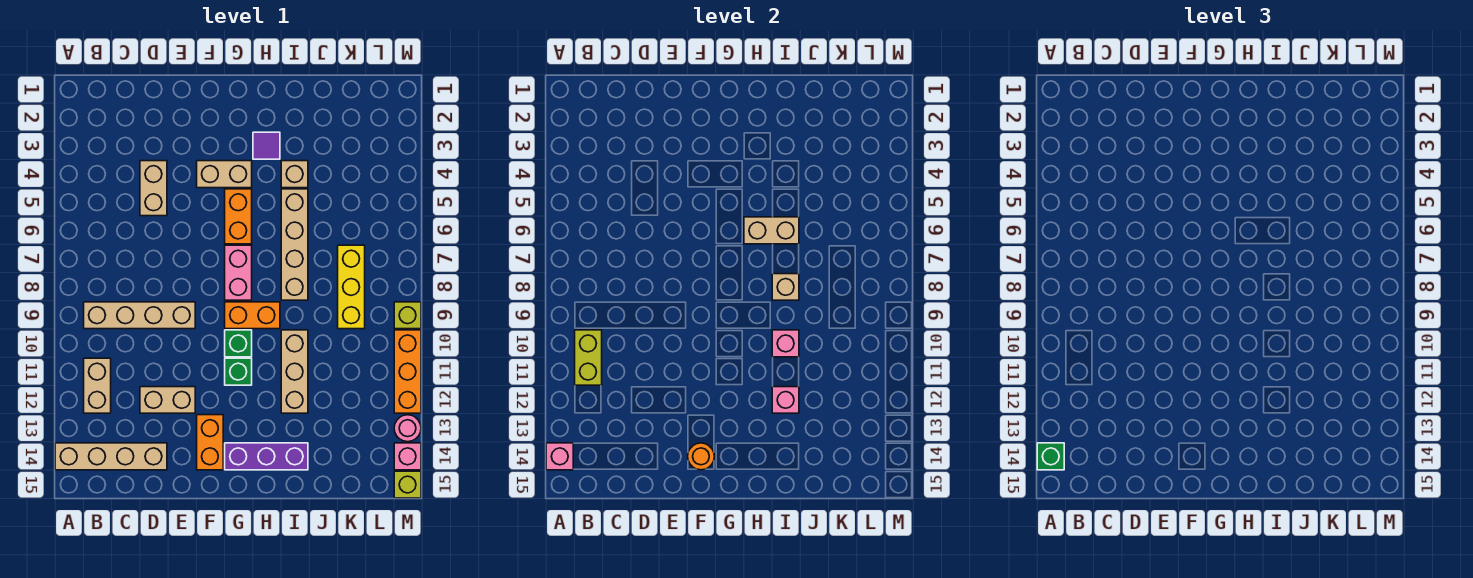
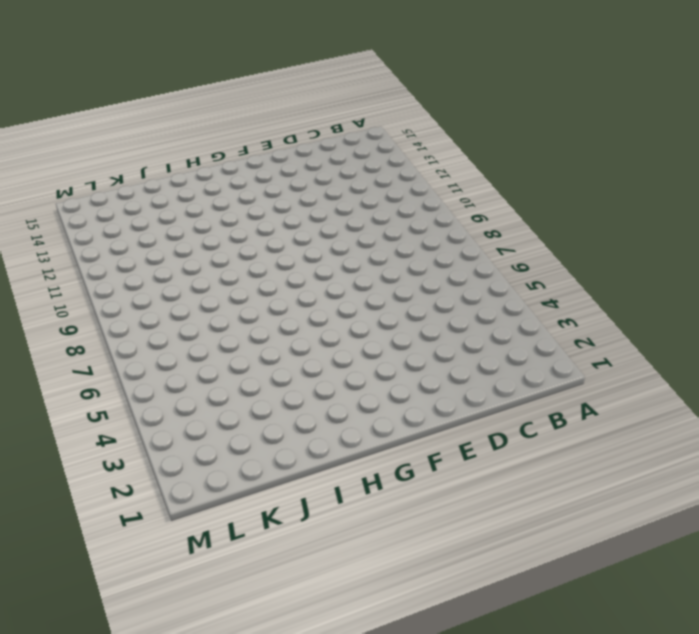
none -> tan brick A14:D14 level 1
none -> tan brick B9:E9 level 1
none -> tan brick B11:B12 level 1
none -> tan brick D4:D5 level 1

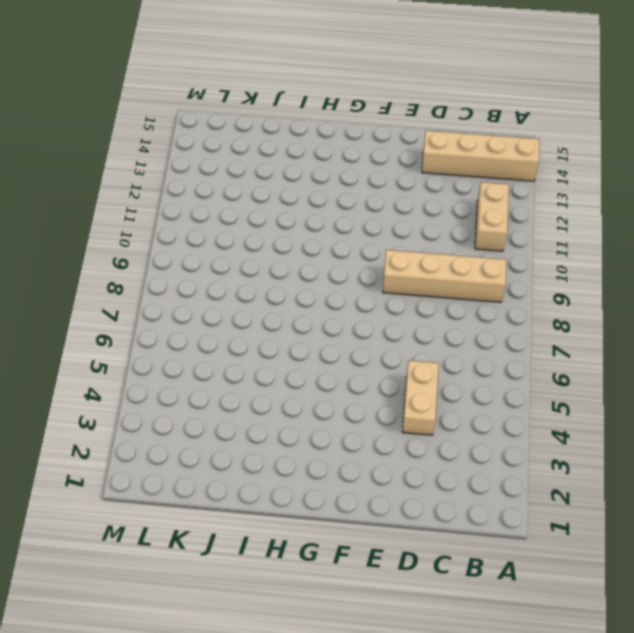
none -> tan brick D12:E12 level 1
none -> tan brick F4:G4 level 1
none -> orange brick F13:F14 level 1
none -> orange brick G5:G6 level 1

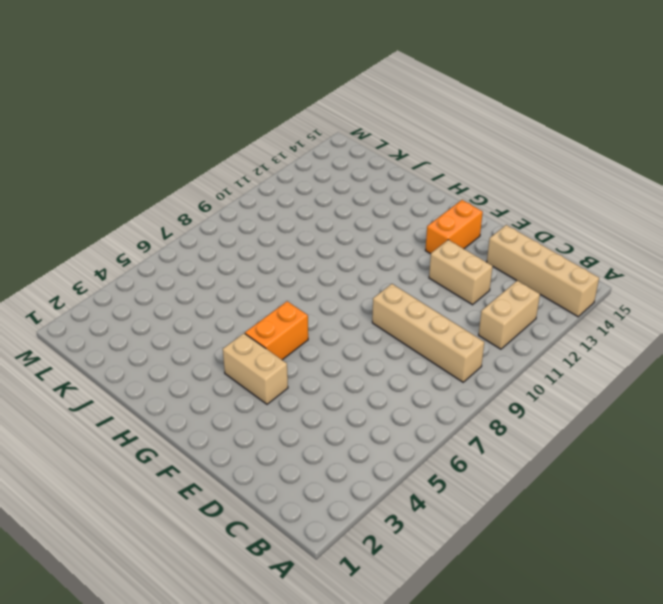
none -> tan brick D4:D5 level 1
none -> pink brick G7:G8 level 1
none -> orange brick G9:H9 level 1
none -> green brick G10 level 1

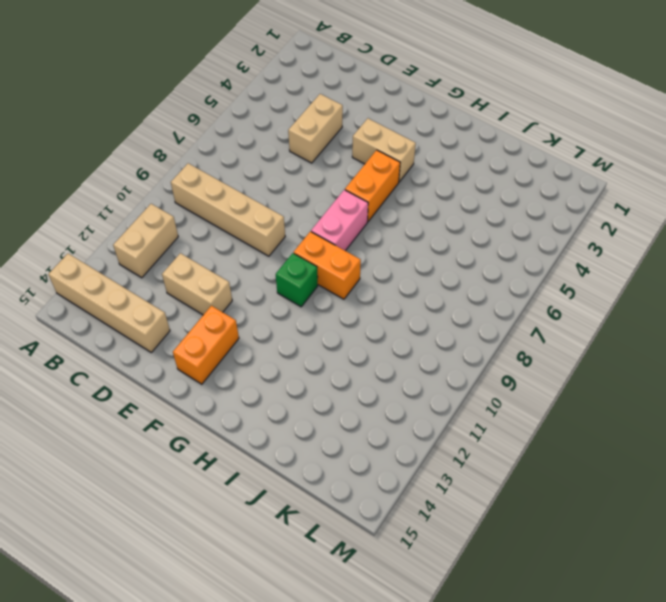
none -> green brick G11 level 1
none -> purple brick G14:I14 level 1
none -> purple tile H3 level 1
none -> tan brick I4 level 1

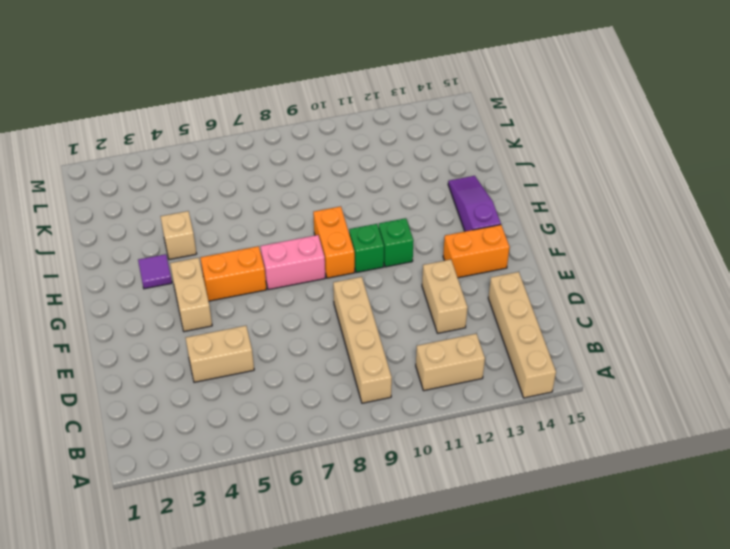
purple slope G14:I14 level 1 top G -> purple brick G14:I14 level 1
none -> tan brick I5:I8 level 1
none -> tan brick I10:I12 level 1
none -> yellow brick K7:K9 level 1
none -> lime brick M9 level 1

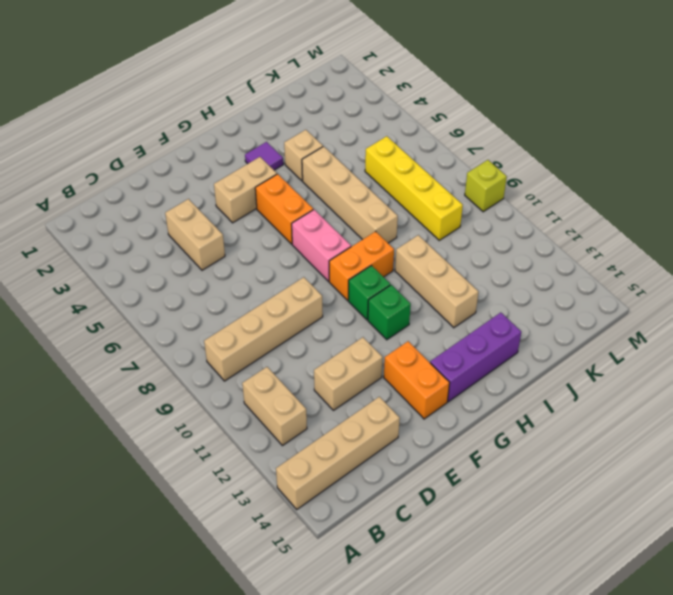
yellow brick K6:K9 level 1 -> yellow brick K7:K9 level 1
none -> orange brick M10:M12 level 1
none -> pink round brick M13 level 1
none -> pink brick M14 level 1
none -> lime brick M15 level 1

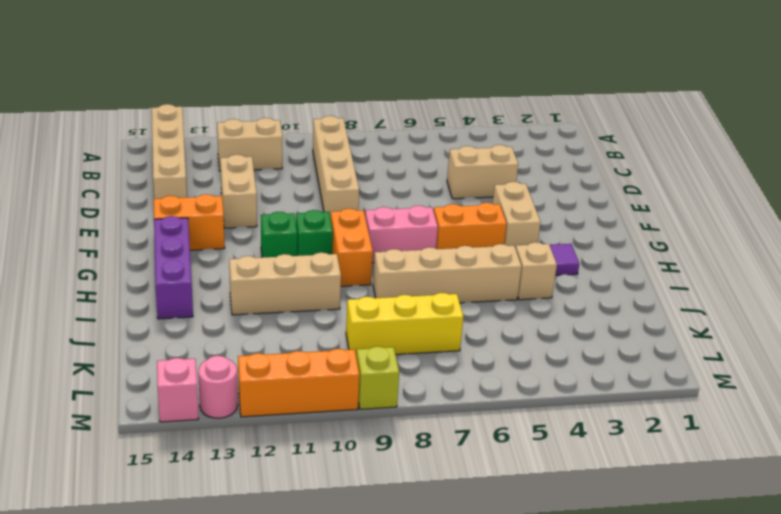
none -> lime brick M15 level 1
none -> pink brick A14 level 2
none -> lime brick B10:B11 level 2
none -> orange round brick F14 level 2

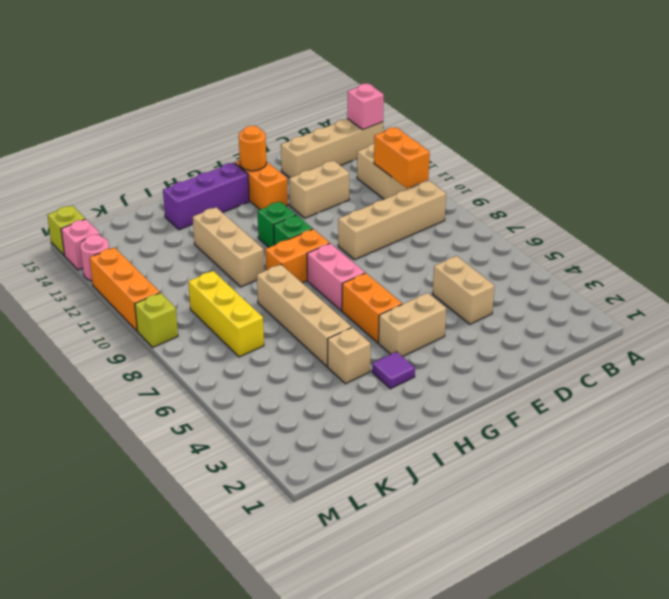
orange brick B10:B11 level 2 -> lime brick B10:B11 level 2
none -> tan brick H6:I6 level 2
none -> tan brick I8 level 2
none -> pink brick I10 level 2
none -> pink brick I12 level 2

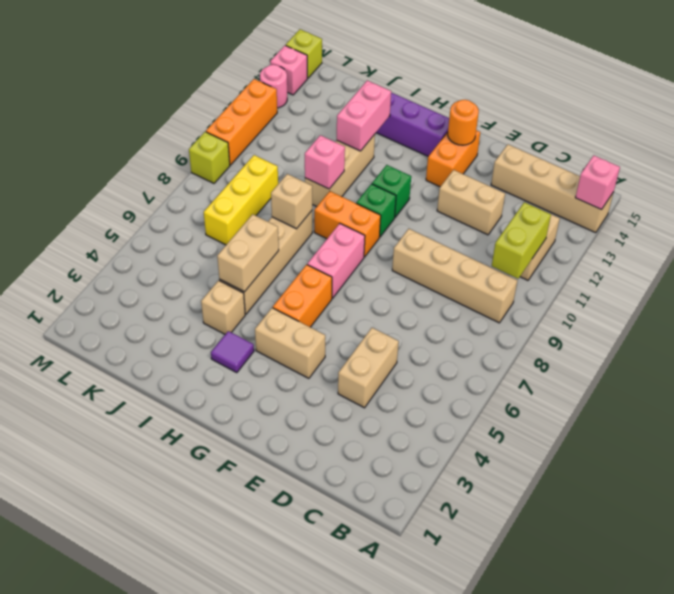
tan brick I5:I6 level 2 -> tan brick H6:I6 level 2
pink brick I12:I13 level 2 -> pink brick I12 level 2
none -> green brick A14 level 3

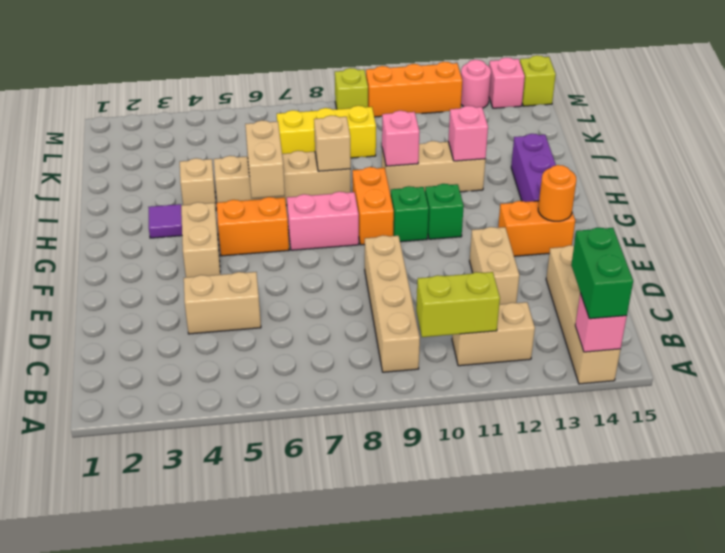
green brick A14:B14 level 3 -> green brick A14 level 3

